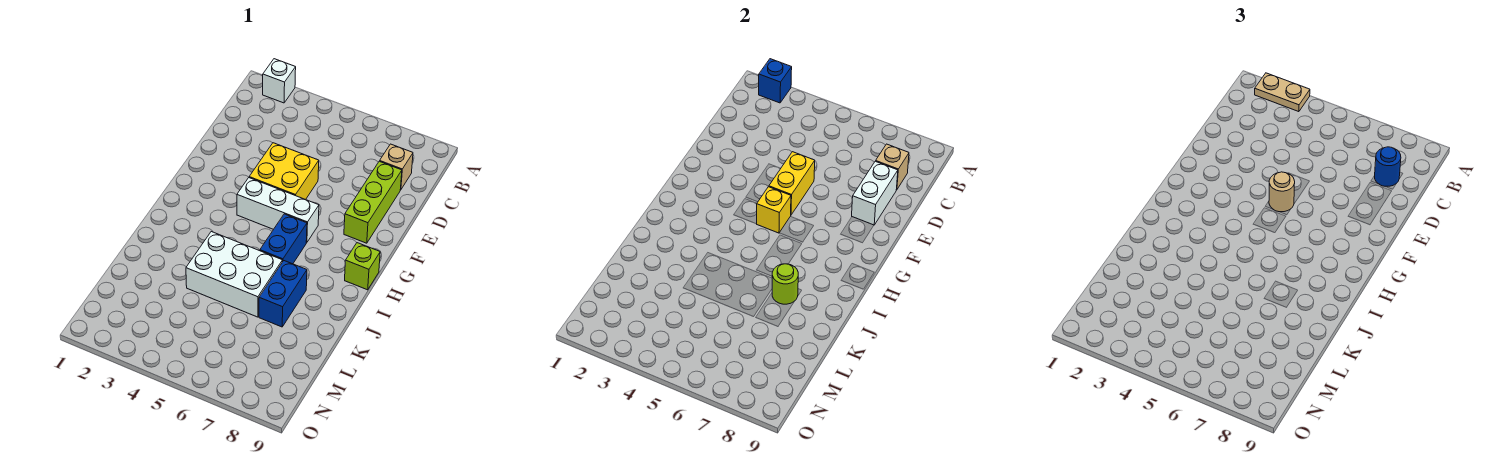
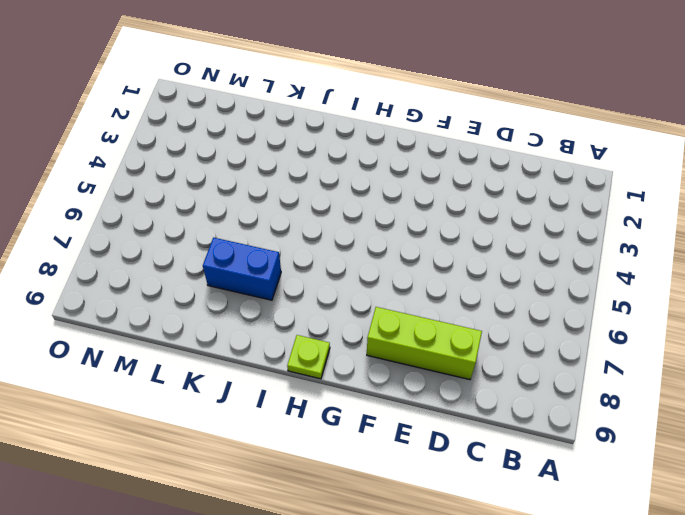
lime plate H9 level 1 -> lime brick H9 level 1
none -> white brick A2 level 1
none -> tan brick C8 level 1
none -> yellow brick E4:F5 level 1

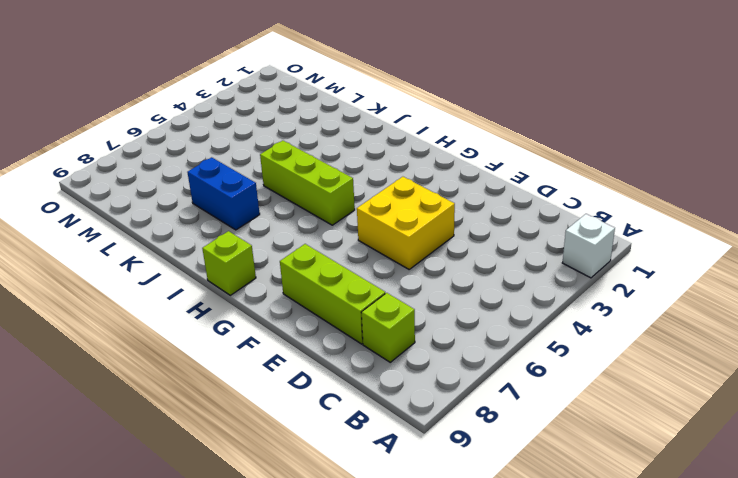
lime brick C8 level 1 -> tan brick C8 level 1
lime brick H5:J5 level 1 -> white brick J4:K6 level 1
none -> white brick G4:G6 level 1
none -> blue brick H6:I6 level 1
none -> blue brick A2 level 2

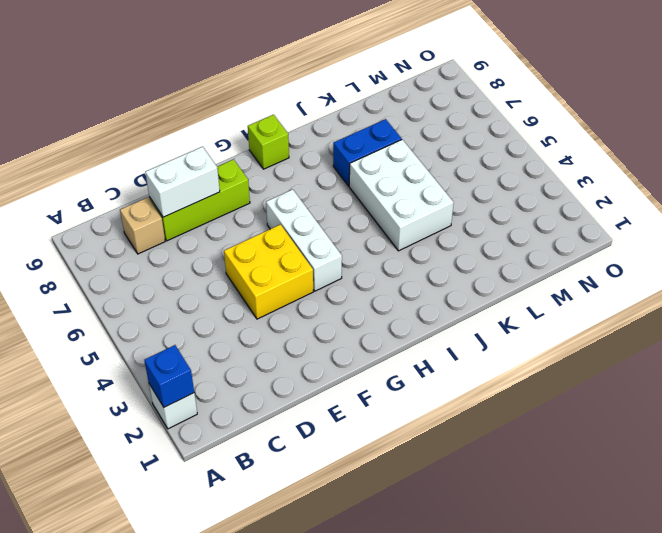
none -> blue brick H6:I6 level 1
none -> tan brick C8 level 2
none -> yellow brick E5:F5 level 2

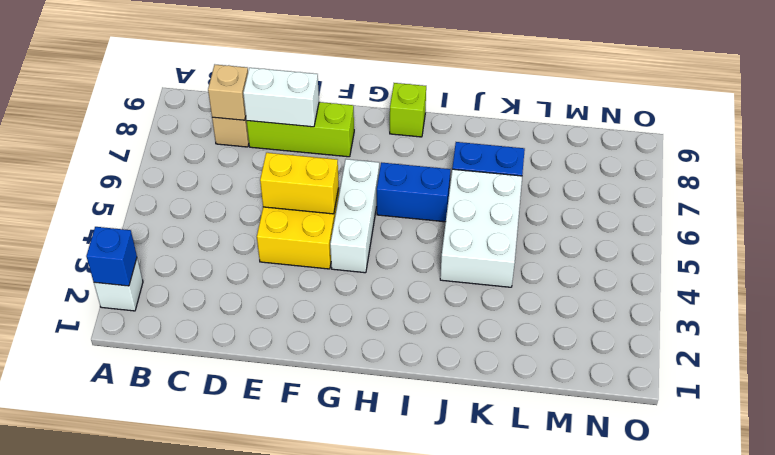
none -> yellow brick G5 level 2
none -> lime round brick J7 level 2
none -> tan plate A2:A3 level 3

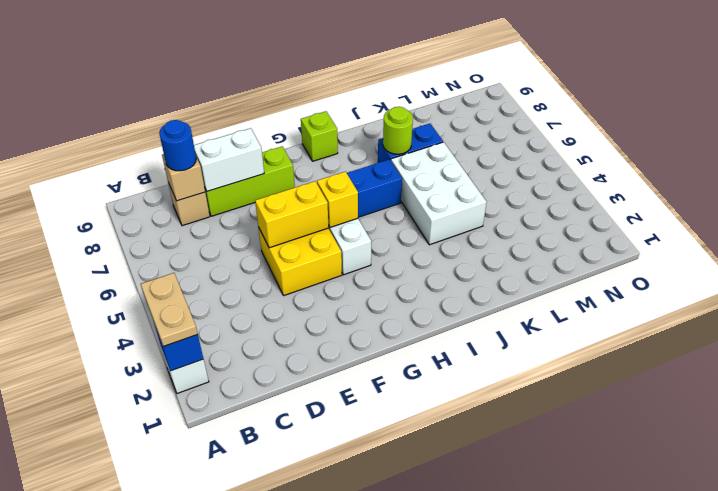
none -> tan round brick F5 level 3

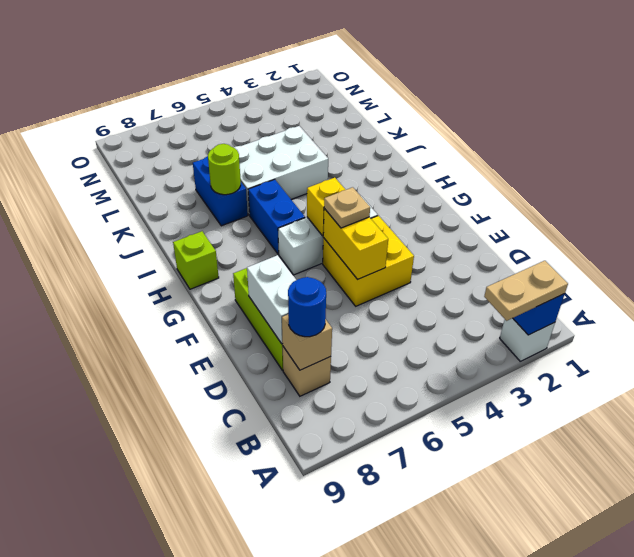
tan plate F5 level 3 -> tan round brick F5 level 3

